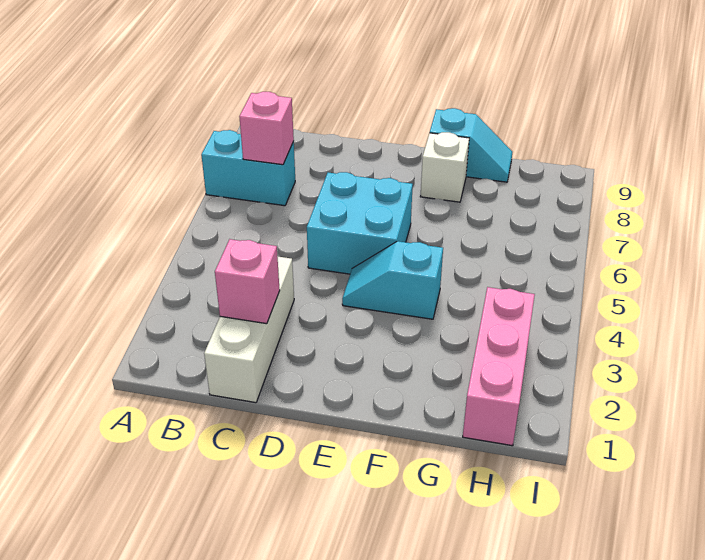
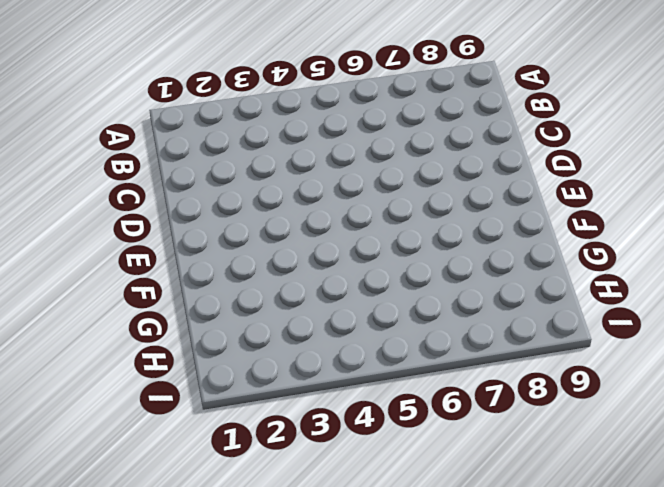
none -> cyan brick A7:B7 level 1
none -> white brick C1:C3 level 1

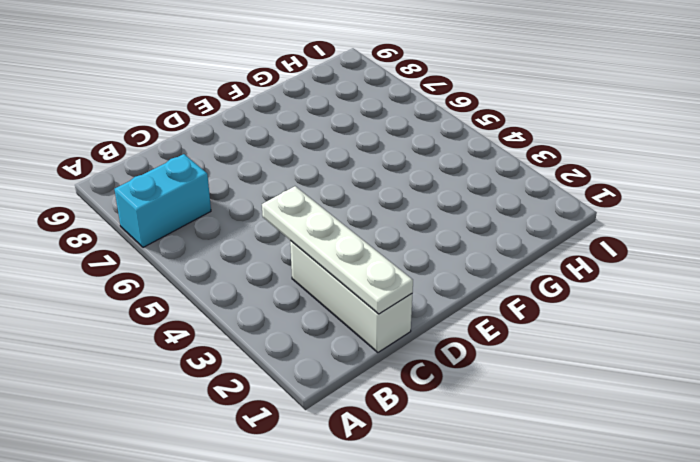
white plate C1:C4 level 2 -> pink brick C2 level 2
none -> cyan brick D5:E6 level 1
none -> cyan slope E4:F4 level 1 top F

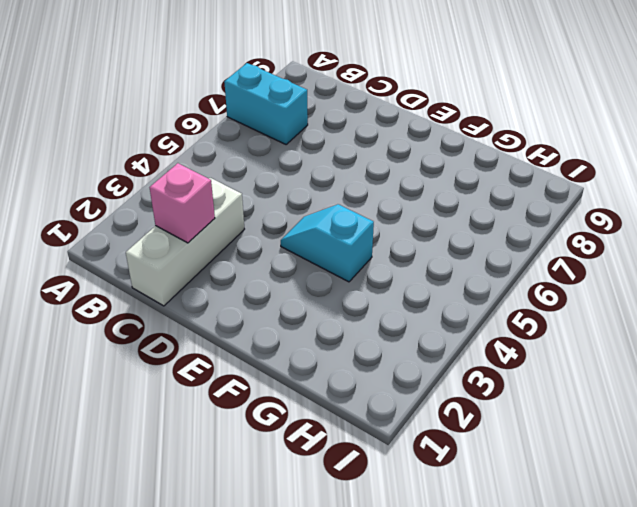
none -> cyan brick D5:E6 level 1
none -> white brick F8 level 1

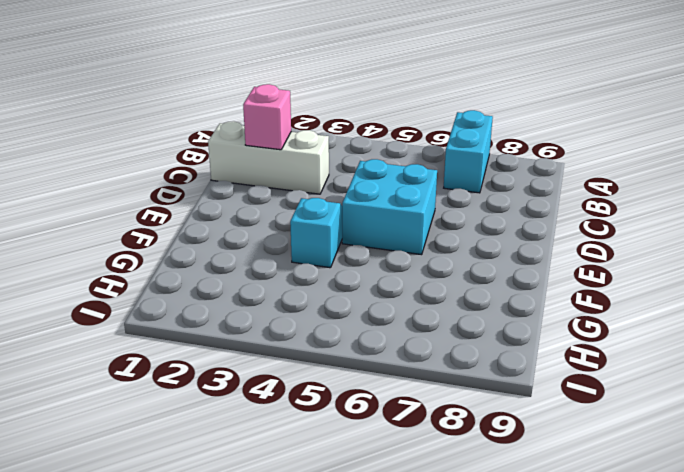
none -> white brick F8 level 1
none -> cyan slope F9:G9 level 1 top F

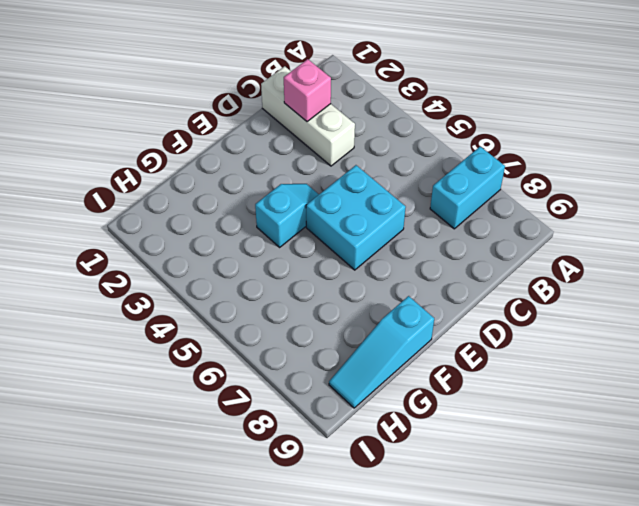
cyan slope F9:H9 level 1 top F -> cyan slope F9:G9 level 1 top F
none -> white brick F8 level 1
none -> pink brick H1:H3 level 1

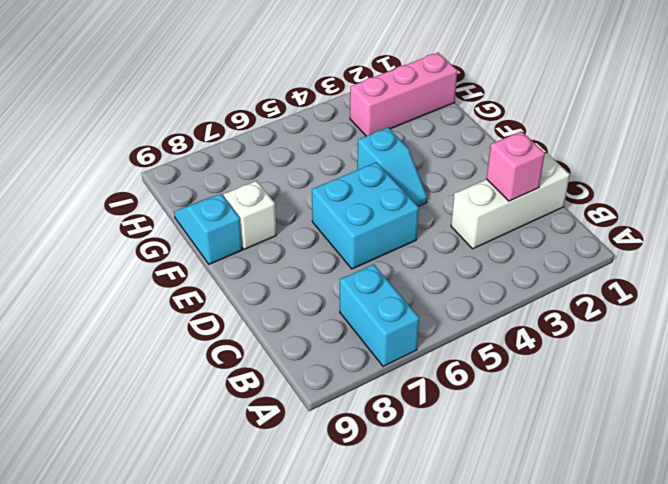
none -> pink brick B7 level 2

